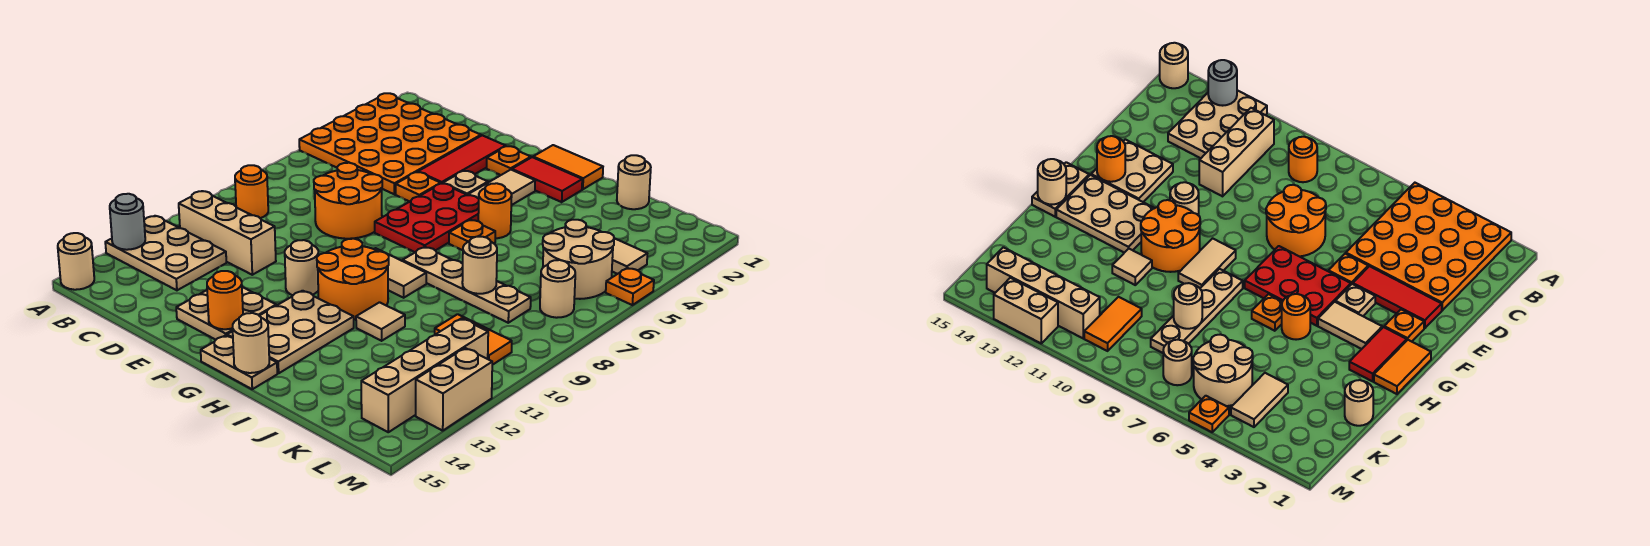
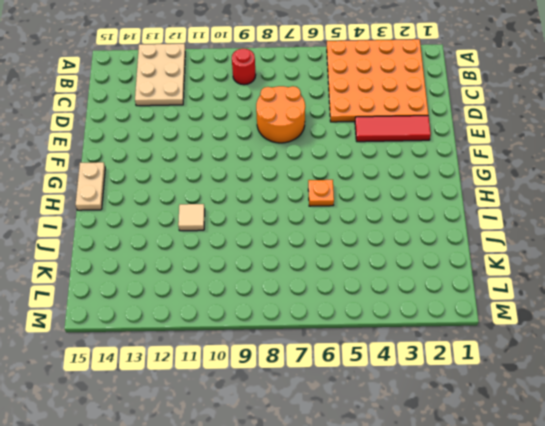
red round brick B9 level 1 -> orange round brick B9 level 1
none -> tan round brick A15 level 1
none -> tan brick B11:D11 level 1
none -> orange plate E5 level 1
none -> tan plate E13:F14 level 1

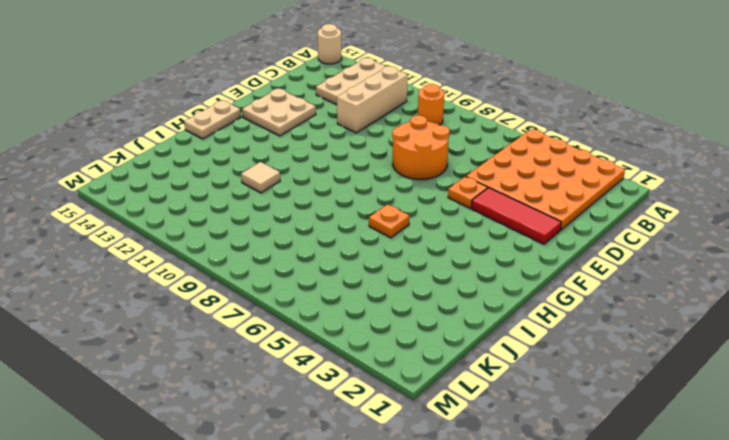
none -> orange plate F2 level 1
none -> tan plate F4 level 1
none -> red plate F5:G7 level 1
none -> tan round brick F11 level 1

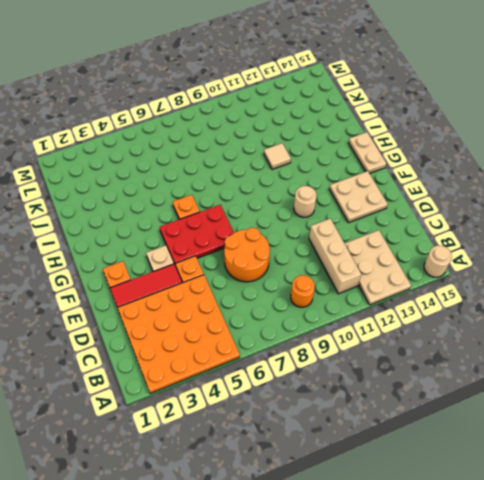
none -> orange tile G1:H1 level 1
none -> red tile G2:H2 level 1
none -> tan tile G3:G4 level 1
none -> tan tile G9:H9 level 1

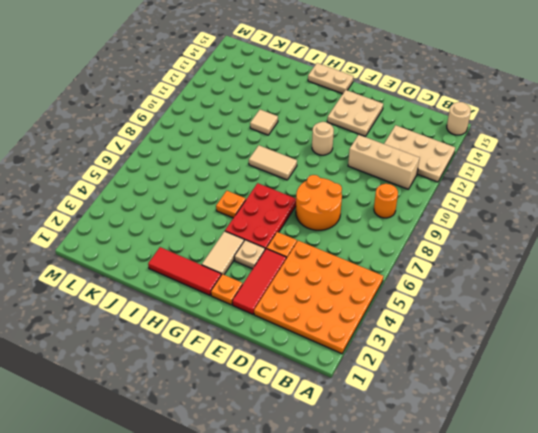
red tile G2:I2 level 1 -> red tile G2:H2 level 1
none -> orange tile G1:H1 level 1
none -> orange round brick G10:H11 level 1
none -> tan plate G12:H14 level 1
none -> orange round brick H5 level 1

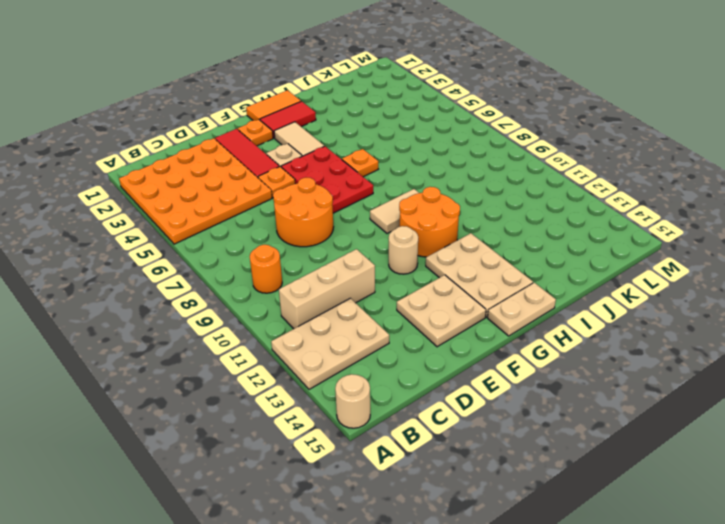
none -> orange round brick H5 level 1
none -> tan plate H8:K8 level 1
none -> tan tile I11 level 1
none -> tan round brick J1 level 1

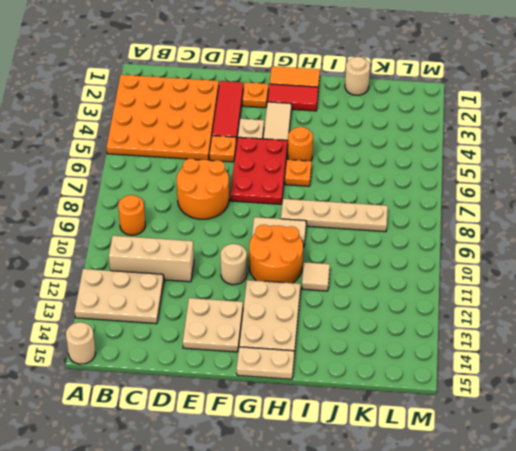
none -> tan tile K4:L4 level 1
none -> tan round brick K5:L6 level 1
none -> orange tile K10:L10 level 1
none -> tan round brick L7 level 1

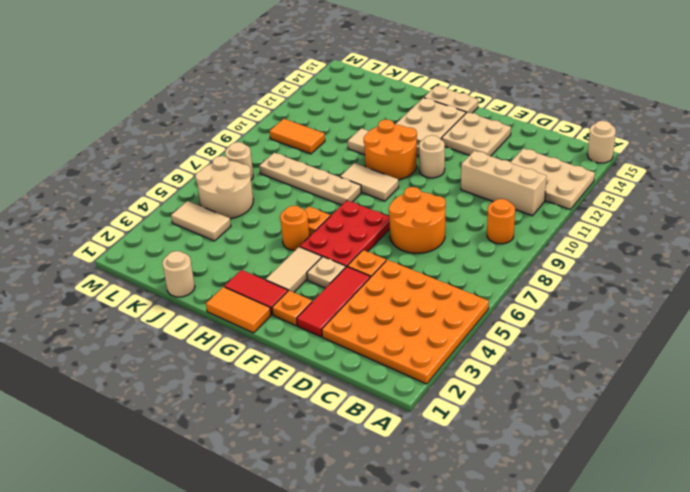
none -> tan brick L11:L14 level 1
none -> orange plate M5 level 1
none -> tan brick M12:M13 level 1
none -> grey round brick A13 level 2

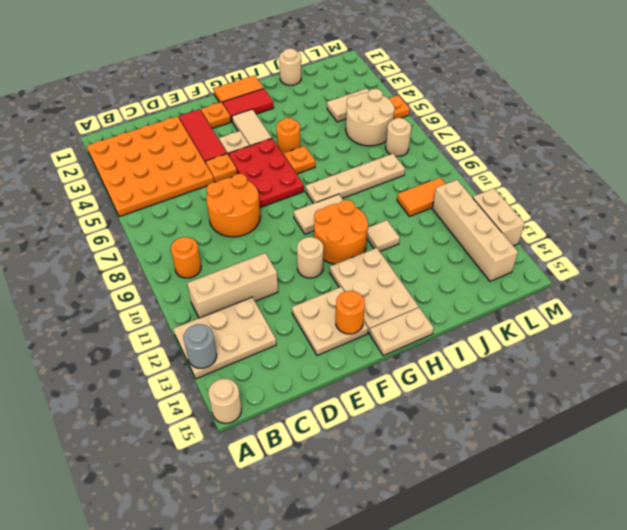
none -> tan round brick H15 level 2
none -> tan round brick J8 level 2

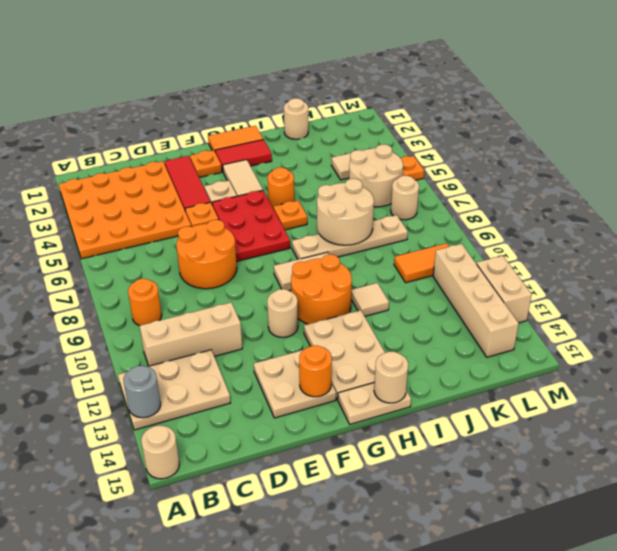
tan round brick I7:J8 level 2 -> tan round brick J8 level 2

